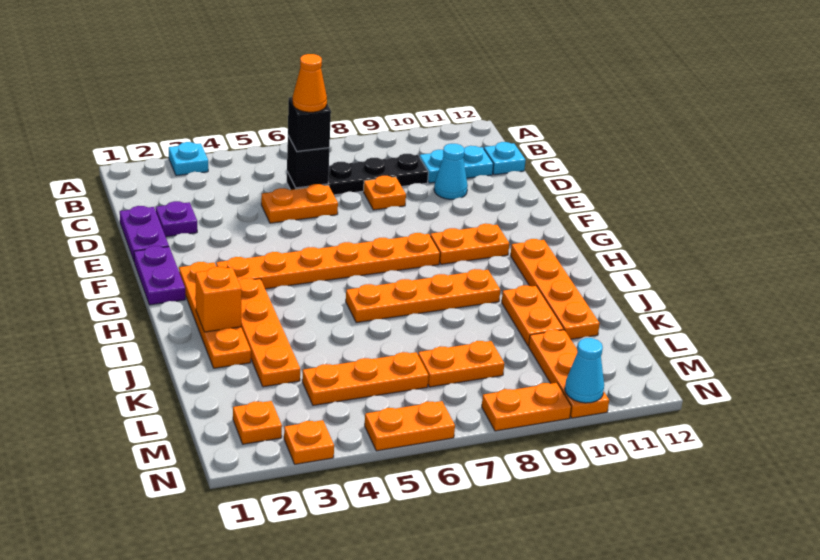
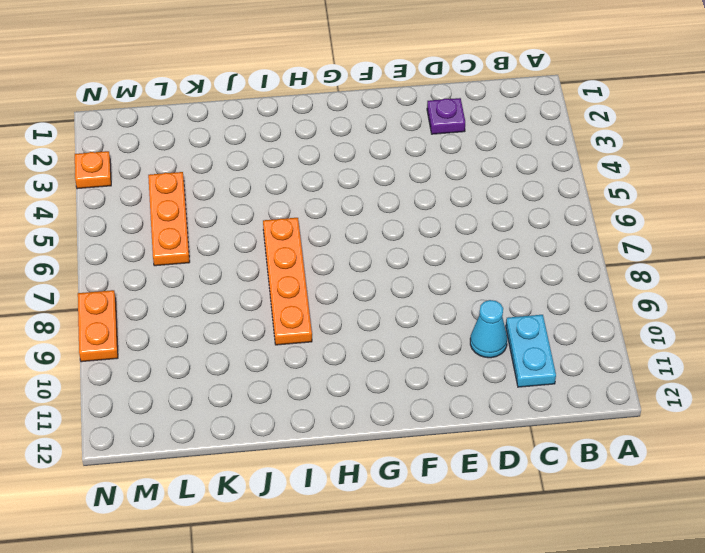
none -> cyan plate A3 level 1
none -> black plate C6:C9 level 1
none -> cyan plate C12 level 1

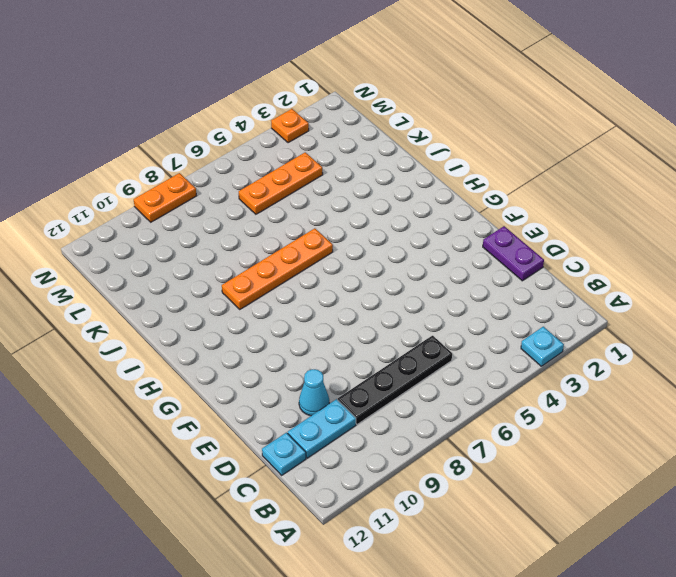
none -> purple plate D2 level 1
none -> orange plate D5:D6 level 1
none -> orange plate D8 level 1

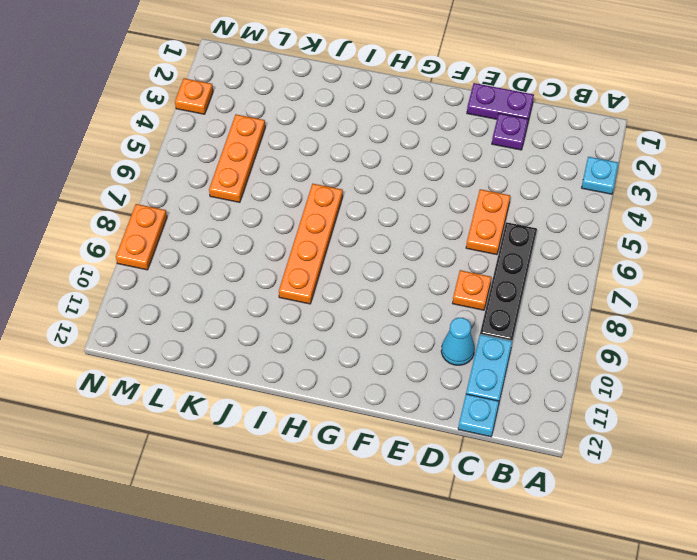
none -> purple plate F1:G1 level 1
none -> orange plate G2:J2 level 1
none -> orange plate G3:G8 level 1

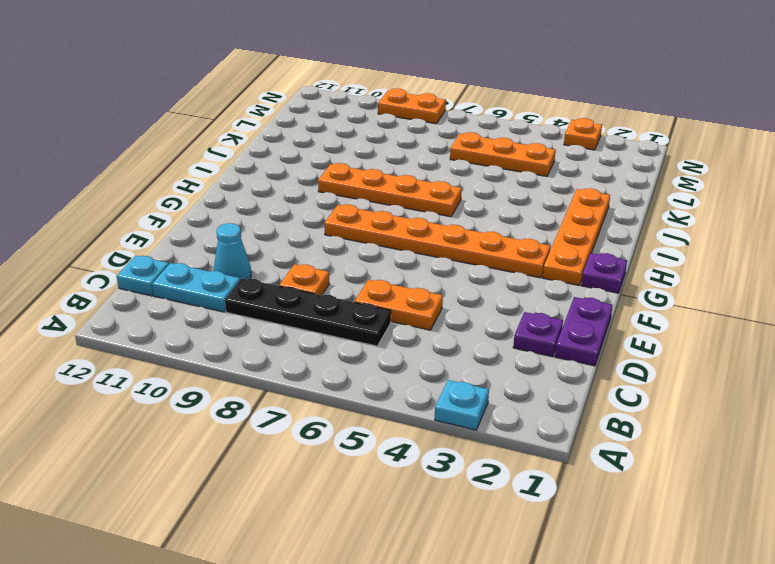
purple plate G1 level 1 -> purple plate F1:G1 level 1
none -> orange plate G9:G10 level 1
none -> orange plate H3:K3 level 1
none -> orange plate H11:K11 level 1

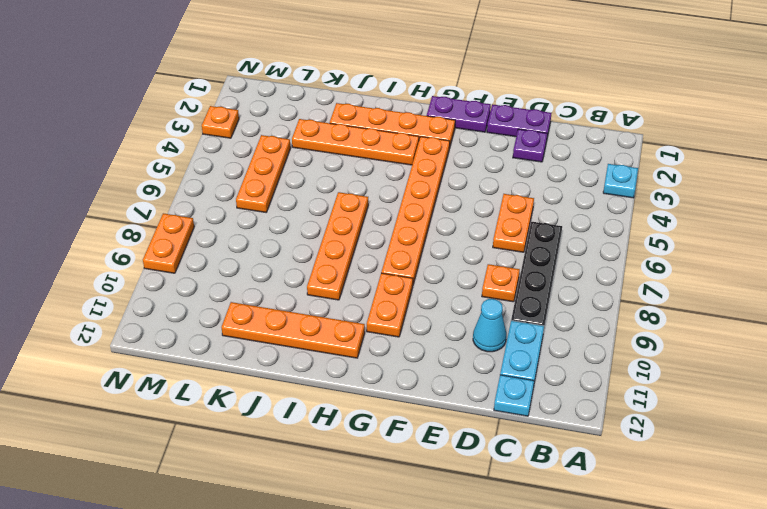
none -> orange plate J10:K10 level 1
none -> orange plate L7:L8 level 1
none -> orange plate L10:N10 level 1

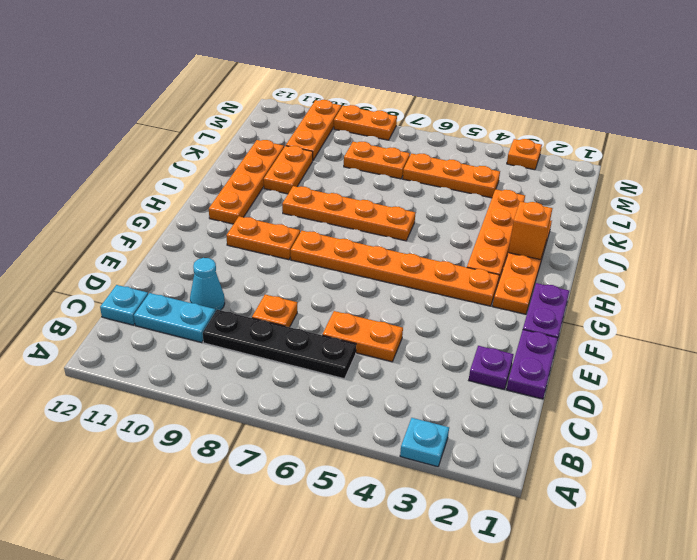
none -> orange plate M2 level 1
none -> orange plate N5:N6 level 1
none -> black brick C6 level 2

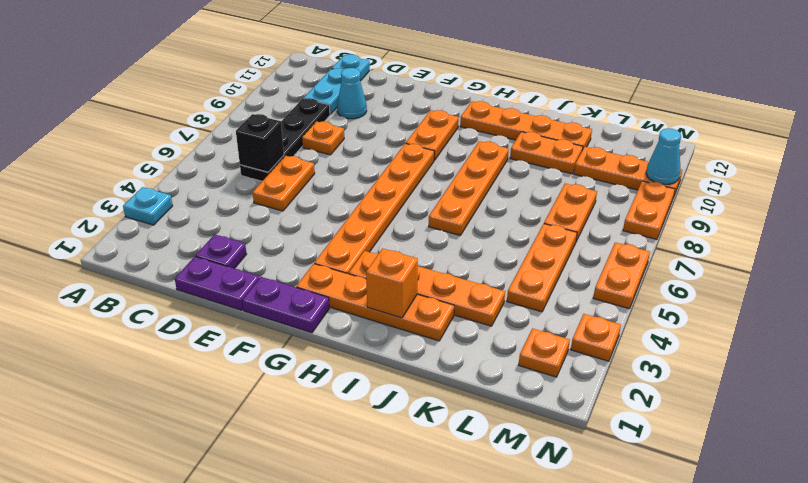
none -> black brick C6 level 3
none -> orange cone C6 level 4

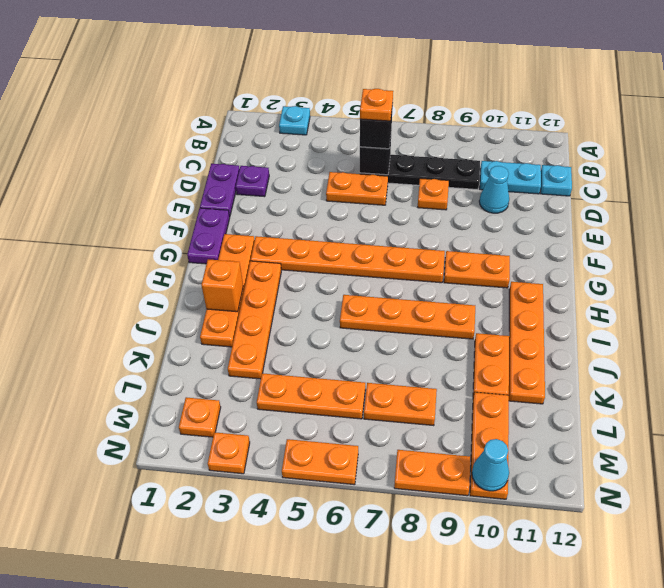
orange plate C6 level 4 -> orange cone C6 level 4

